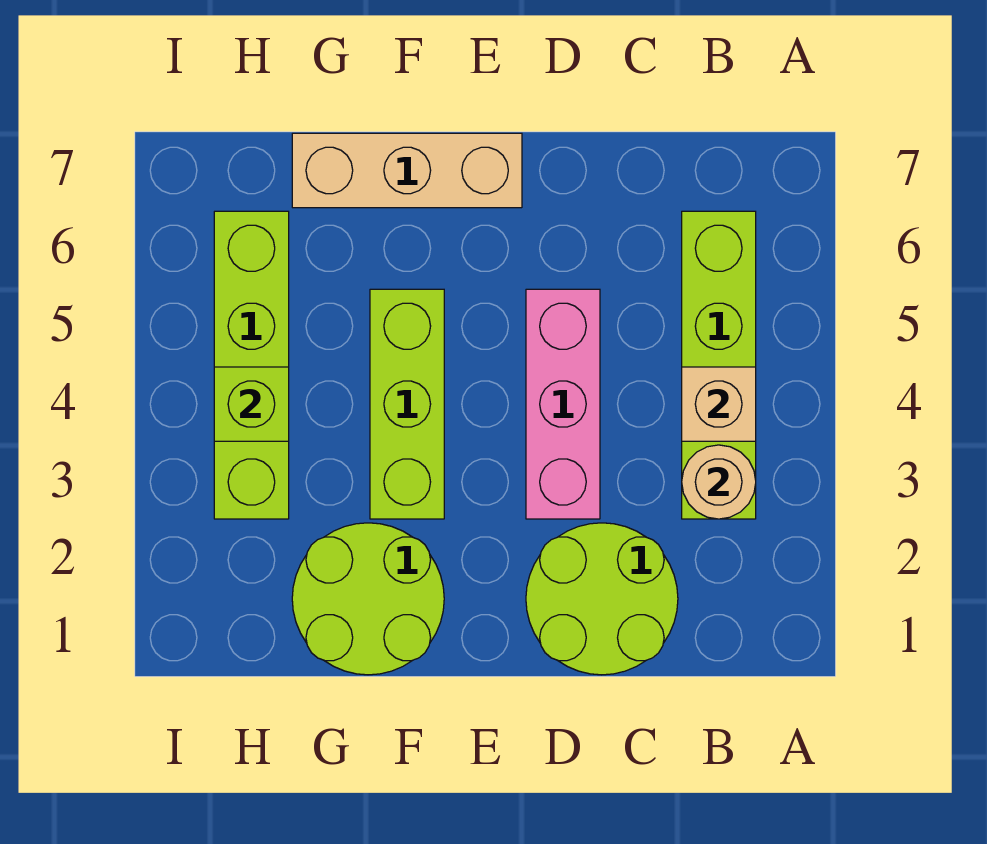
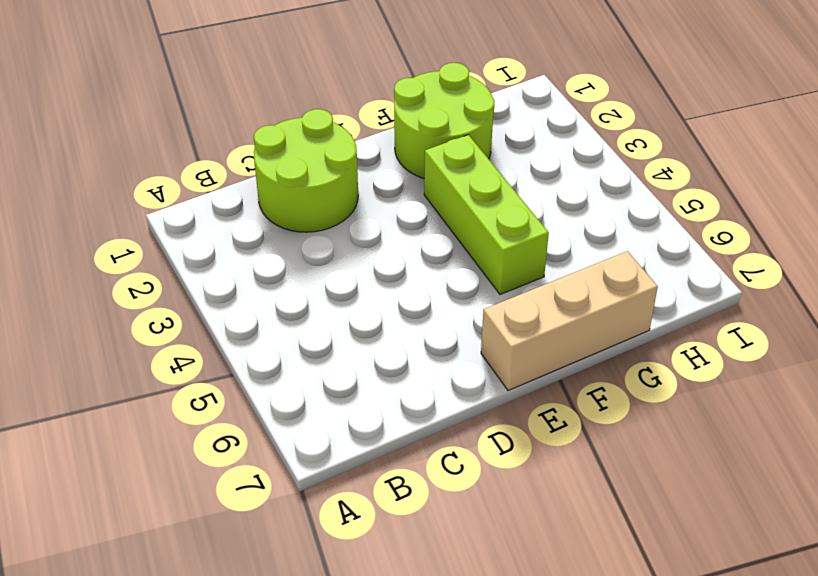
none -> lime brick B3:B6 level 1
none -> pink brick D3:D5 level 1

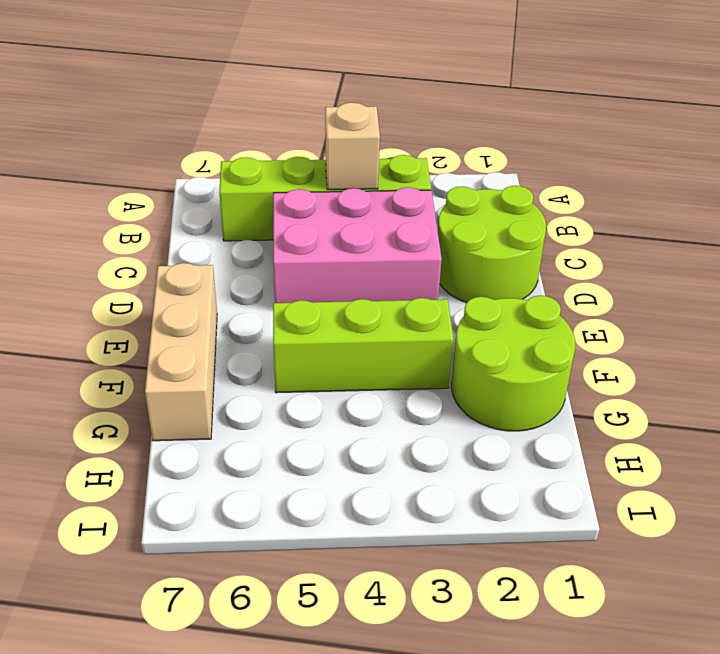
pink brick C3:D5 level 1 -> pink brick D3:D5 level 1
none -> lime brick H3:H6 level 1
none -> tan round brick B3 level 2

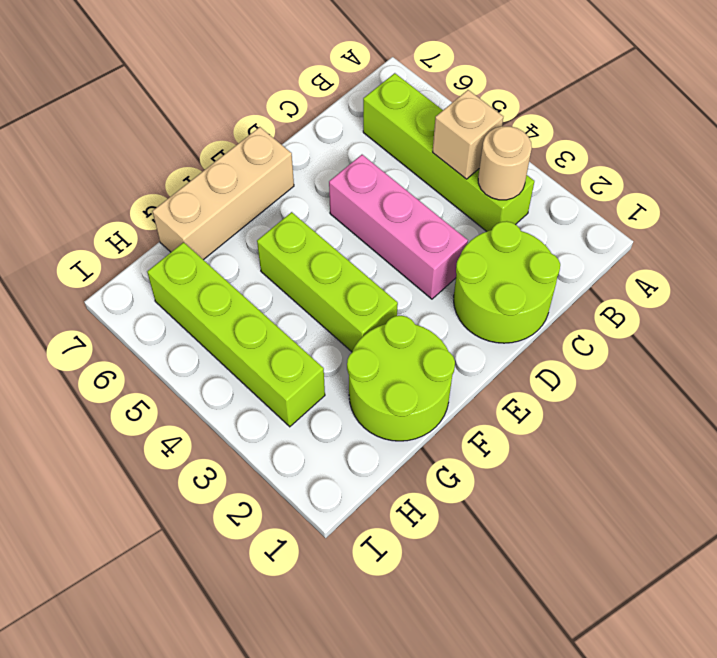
none -> lime brick H4 level 2

